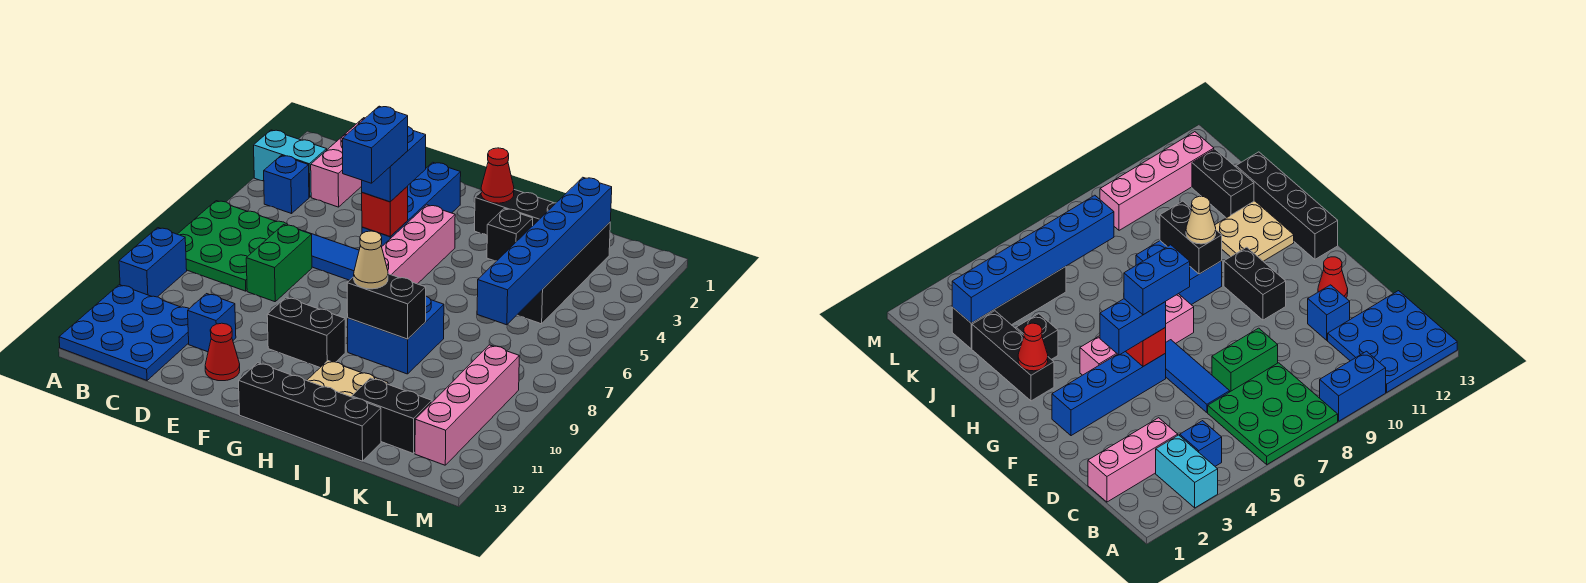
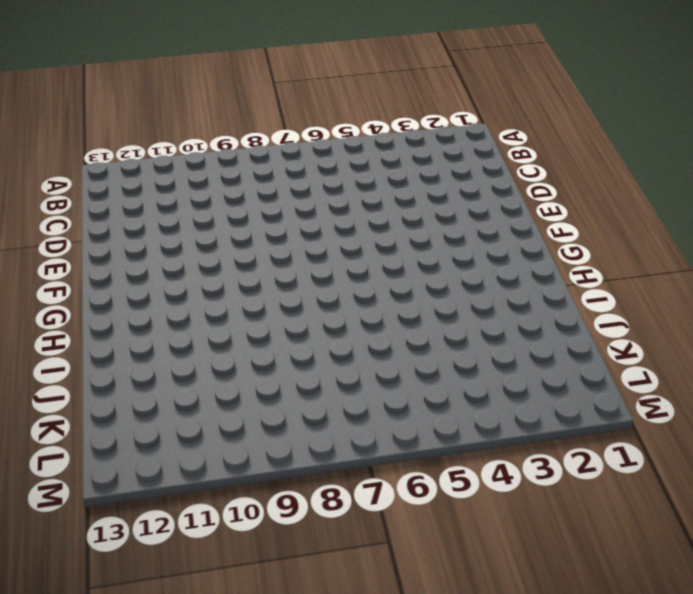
none -> cyan brick A3:B3 level 1
none -> green plate A6:C8 level 1
none -> blue brick A9:A10 level 1

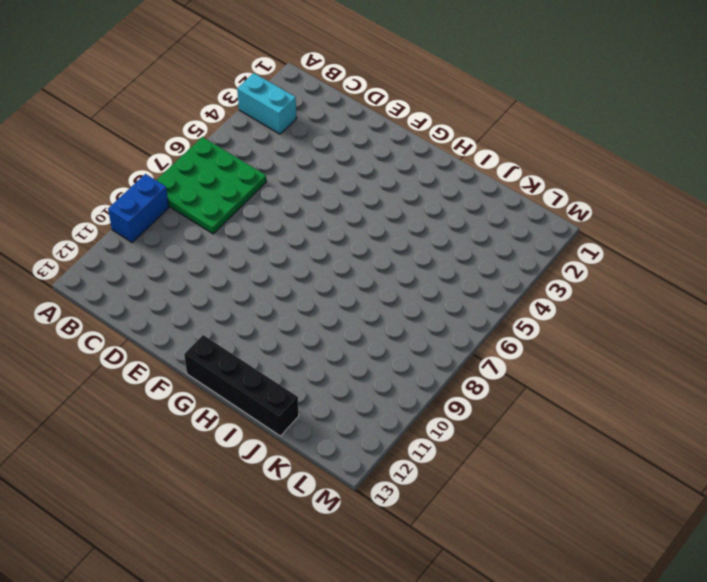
none -> blue plate A11:C13 level 1
none -> blue brick B4 level 1
none -> pink brick C1:C3 level 1

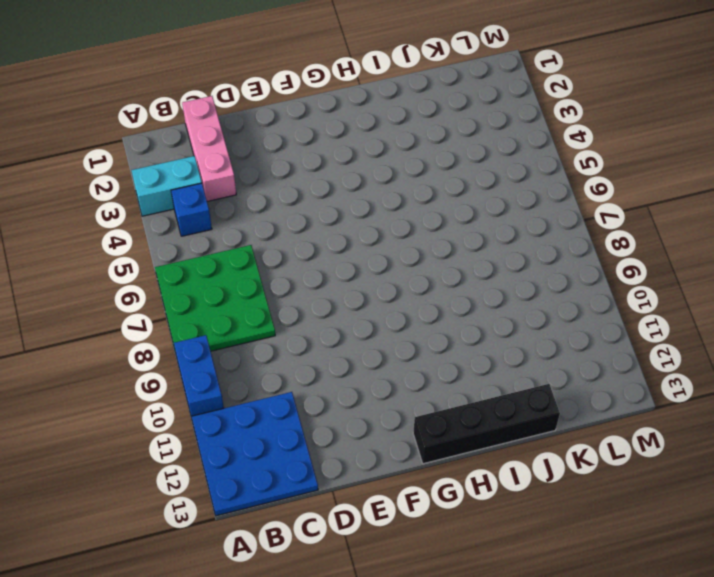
none -> blue tile D6:F6 level 1
none -> green brick D7:D8 level 1
none -> blue brick D11 level 1

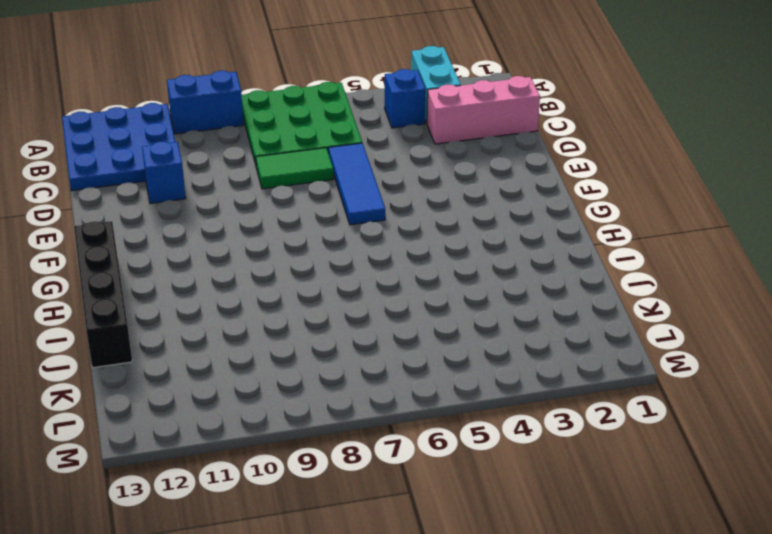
green tile D7:D8 level 1 -> green brick D7:D8 level 1
none -> red cone E12 level 1
none -> blue brick F2:F5 level 1
none -> black brick F10:G10 level 1

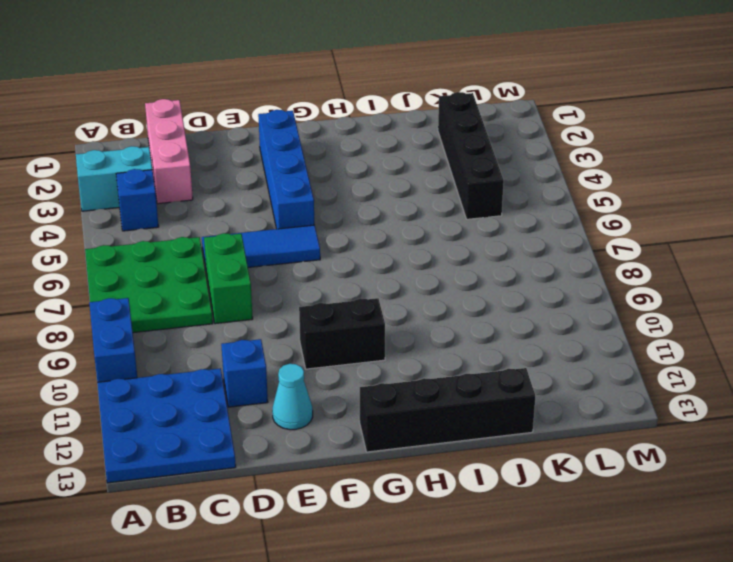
cyan cone E12 level 1 -> red cone E12 level 1
none -> pink brick G4:G7 level 1
none -> black brick H2:J2 level 1
none -> blue brick H8:I9 level 1

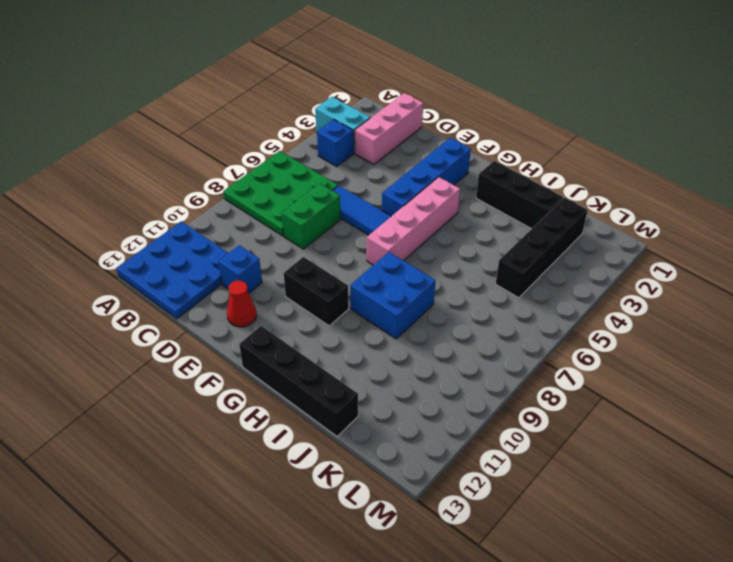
none -> blue brick A9:A10 level 1
none -> tan plate H11:I12 level 1
none -> black brick I3 level 1

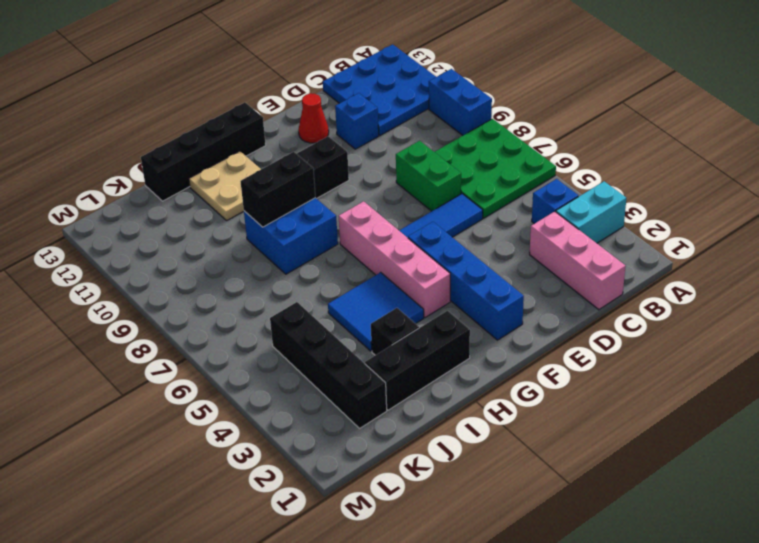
blue tile H4:I5 level 1 -> none
none -> black brick J12:K12 level 1
none -> pink brick L9:L12 level 1
none -> red brick F5 level 2

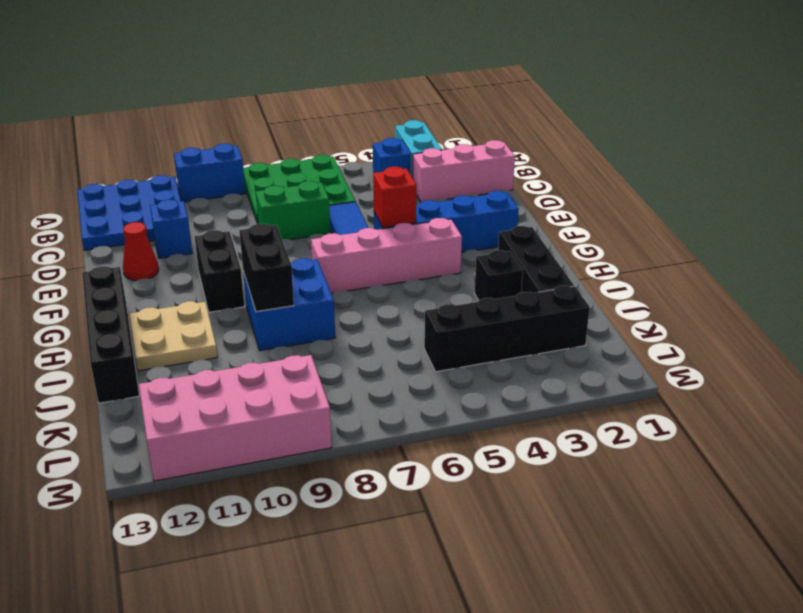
pink brick L9:M12 level 1 -> pink brick L9:L12 level 1
none -> black brick J12:K12 level 1
none -> red cone H2 level 2
none -> blue brick K2:K7 level 2

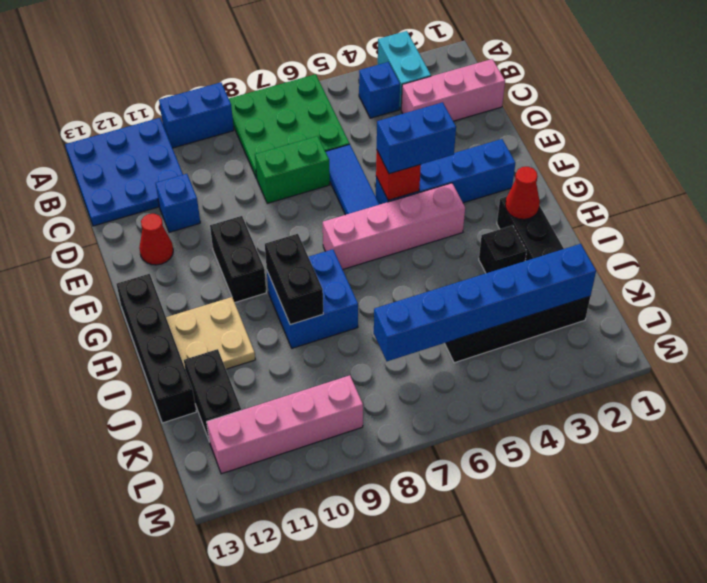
none -> tan cone H9 level 3
none -> blue brick F5:F6 level 4

